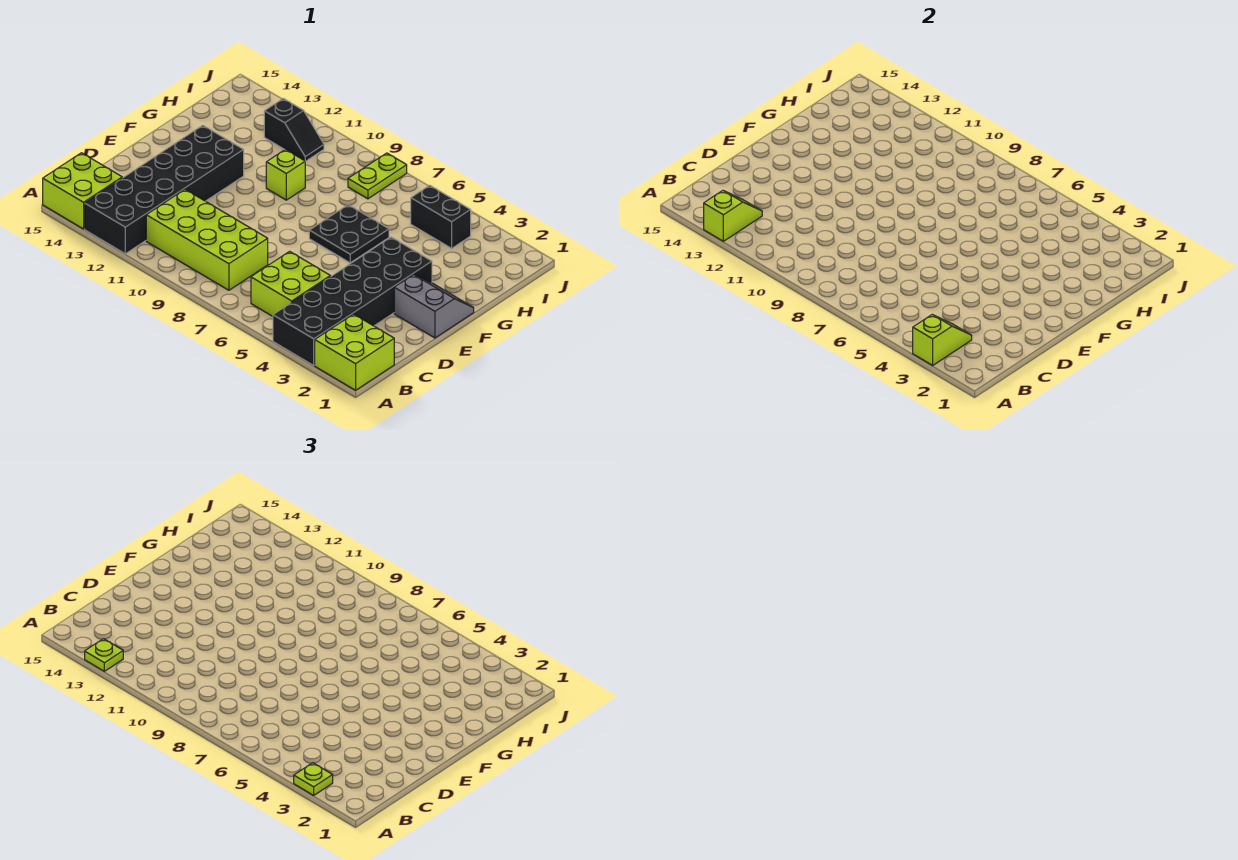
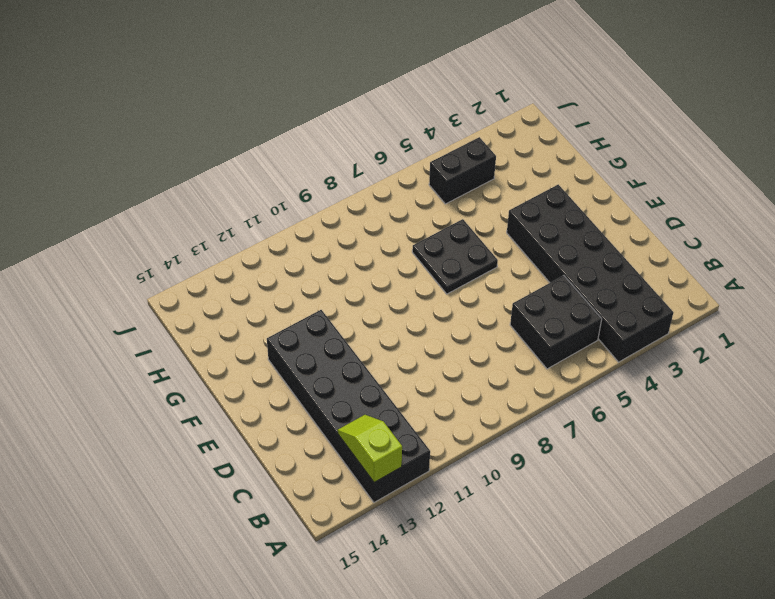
black brick B5:C6 level 1 -> lime brick B5:C6 level 1
none -> lime brick A1:B2 level 1
none -> lime brick A14:B15 level 1
none -> lime brick B8:C11 level 1

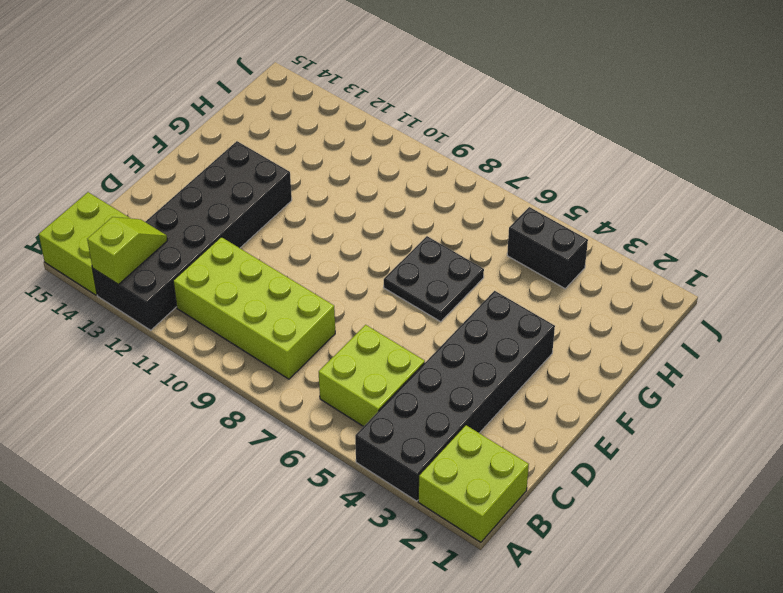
none -> grey slope E1:F2 level 1 top E
none -> lime brick G10 level 1
none -> lime plate I8:J8 level 1

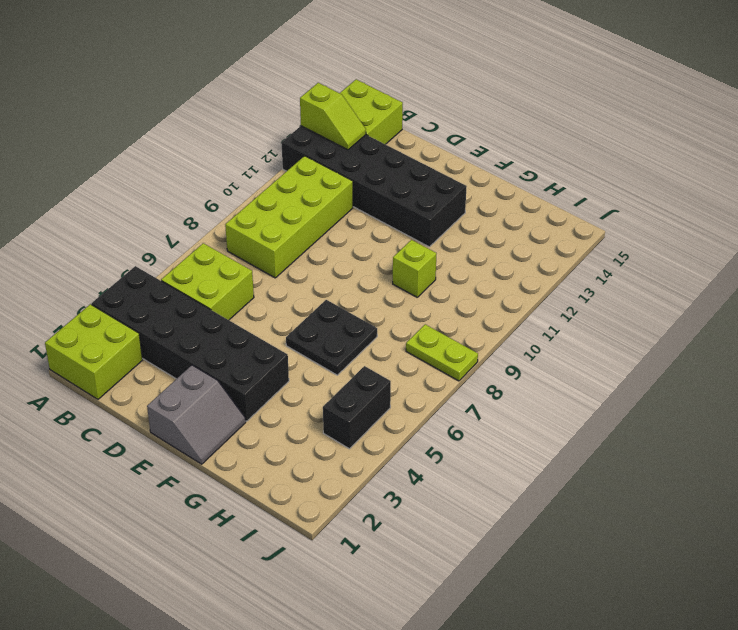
none -> black slope I11:I12 level 1 top 12
none -> lime slope A3:B3 level 2 top A
none -> lime plate A3 level 3

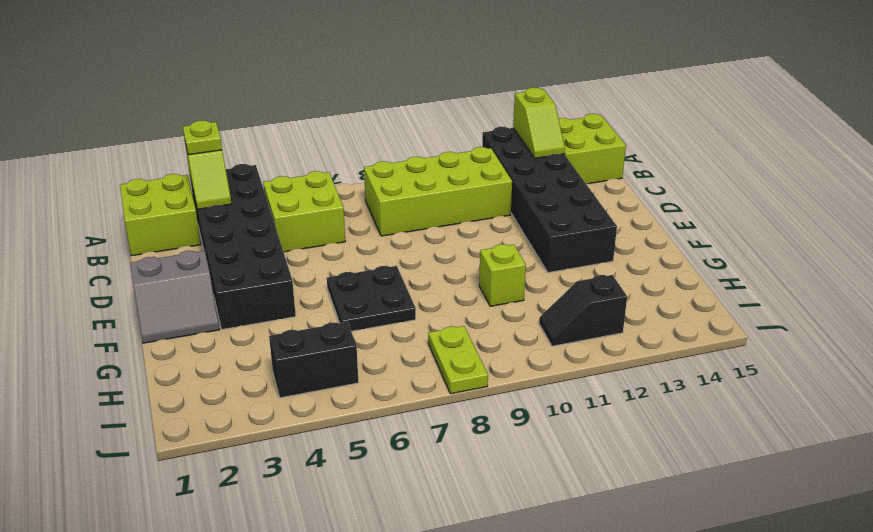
none -> lime plate A13 level 3

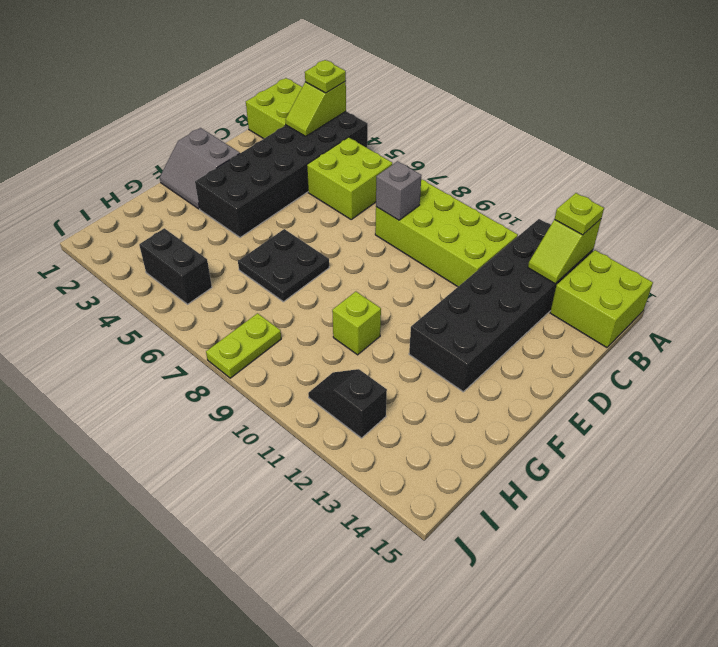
grey brick C8 level 2 -> none

